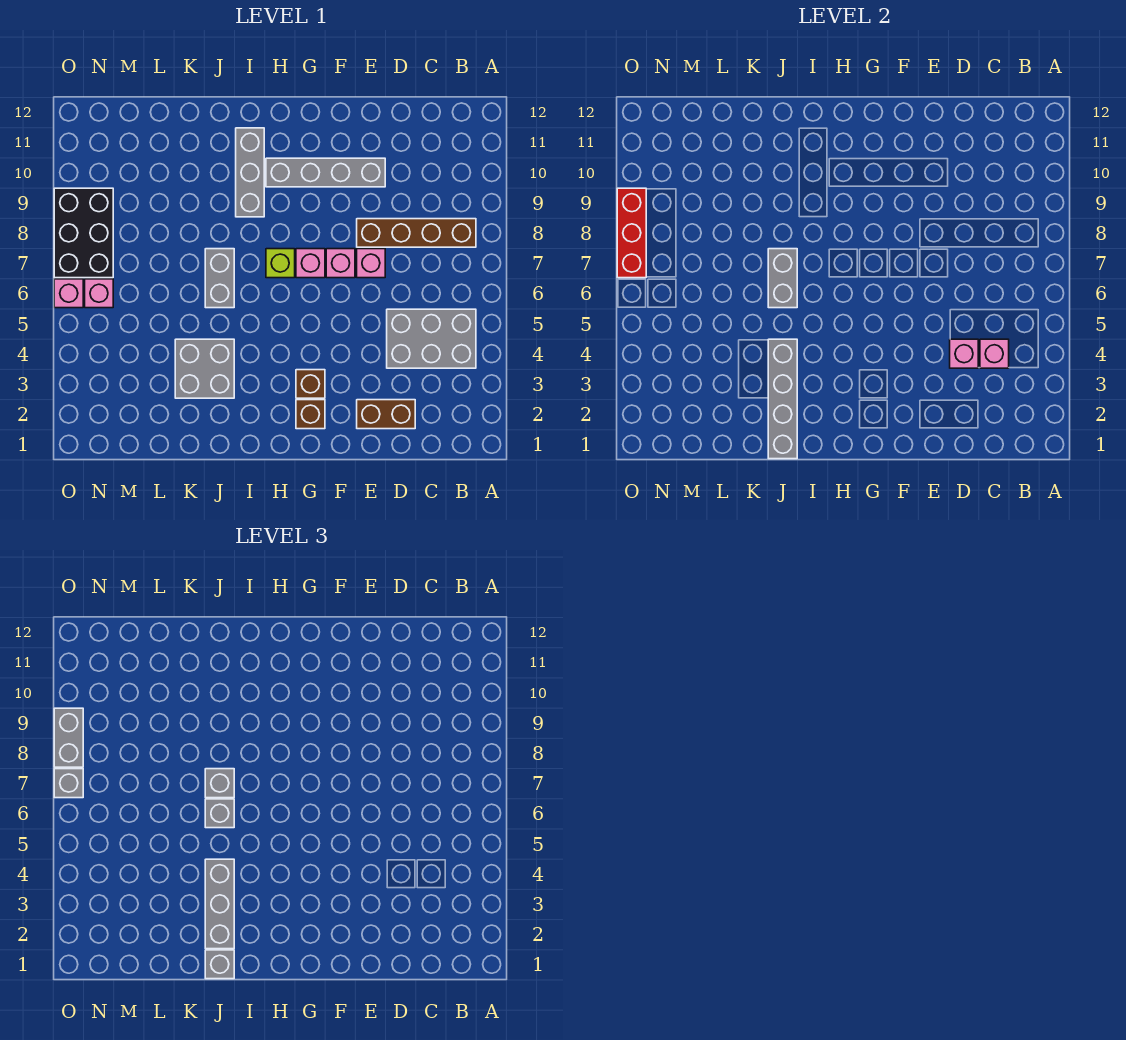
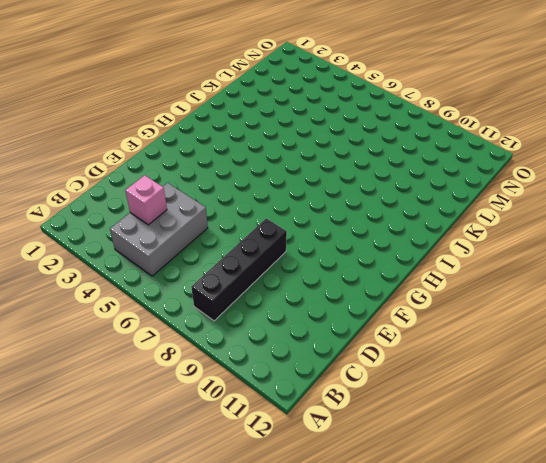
black brick B8:E8 level 1 -> brown brick B8:E8 level 1
none -> brown brick D2:E2 level 1
none -> pink brick E7 level 1
none -> grey brick E10:H10 level 1

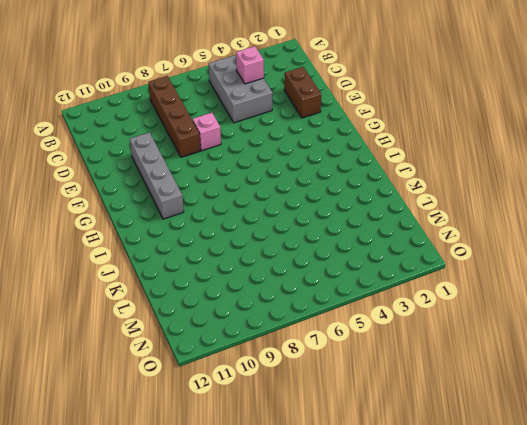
none -> pink brick F7 level 1
none -> brown brick G2 level 1
none -> brown brick G3 level 1

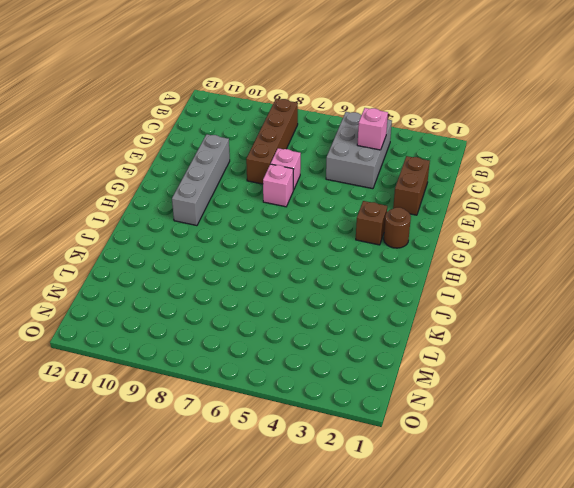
brown round brick G2 level 1 -> brown brick G2 level 1
none -> pink brick G7 level 1
none -> lime brick H7 level 1
none -> grey brick I9:I11 level 1

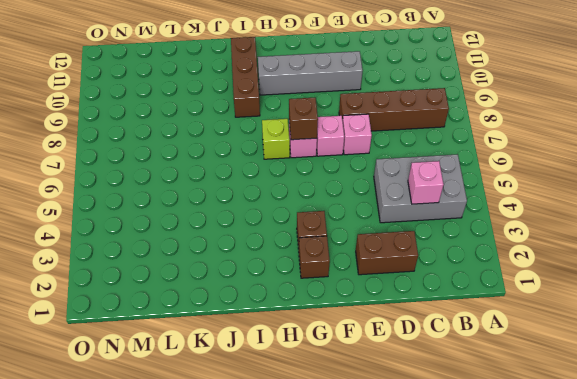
brown brick G7 level 2 -> none
brown brick I9:I11 level 1 -> grey brick I9:I11 level 1
none -> grey brick J3:K4 level 1
none -> grey brick J6:J7 level 1
none -> pink brick N6 level 1

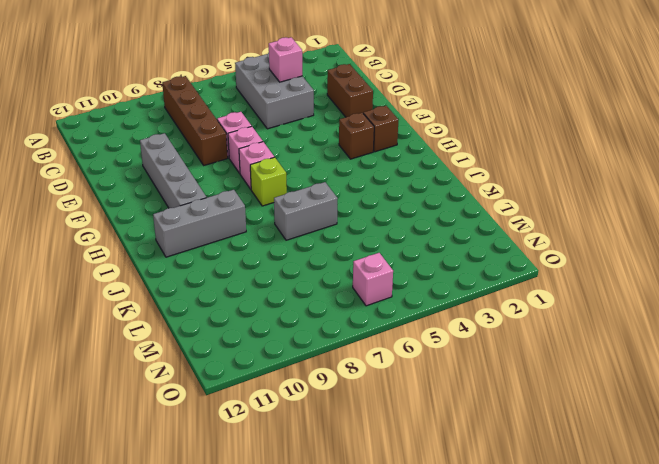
none -> grey brick J3:K4 level 1
none -> black brick N7:O9 level 1
none -> pink brick O6 level 1

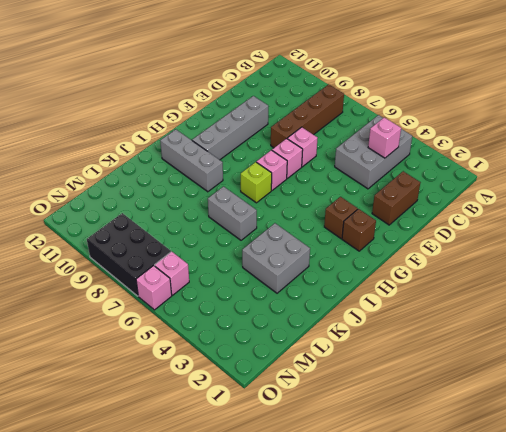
none -> pink brick D4 level 2
none -> grey brick J1:J4 level 2
none -> grey brick J6:J7 level 2

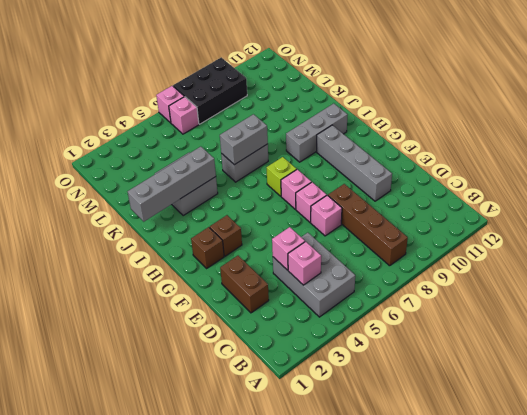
none -> red brick O7:O9 level 2
none -> grey brick J1 level 3
none -> grey brick J2:J4 level 3

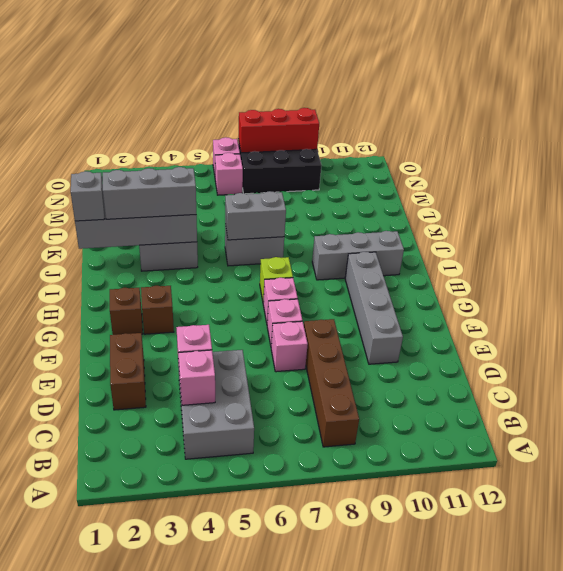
none -> grey brick J6 level 3
none -> grey brick J7 level 3
none -> grey brick O7 level 3

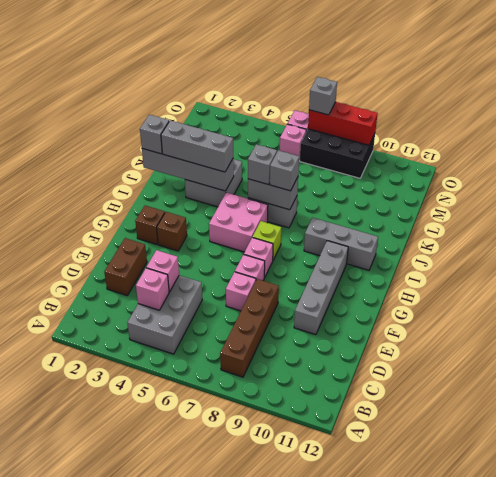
pink brick H5:I6 level 1 -> none
none -> grey brick O8:O9 level 3

